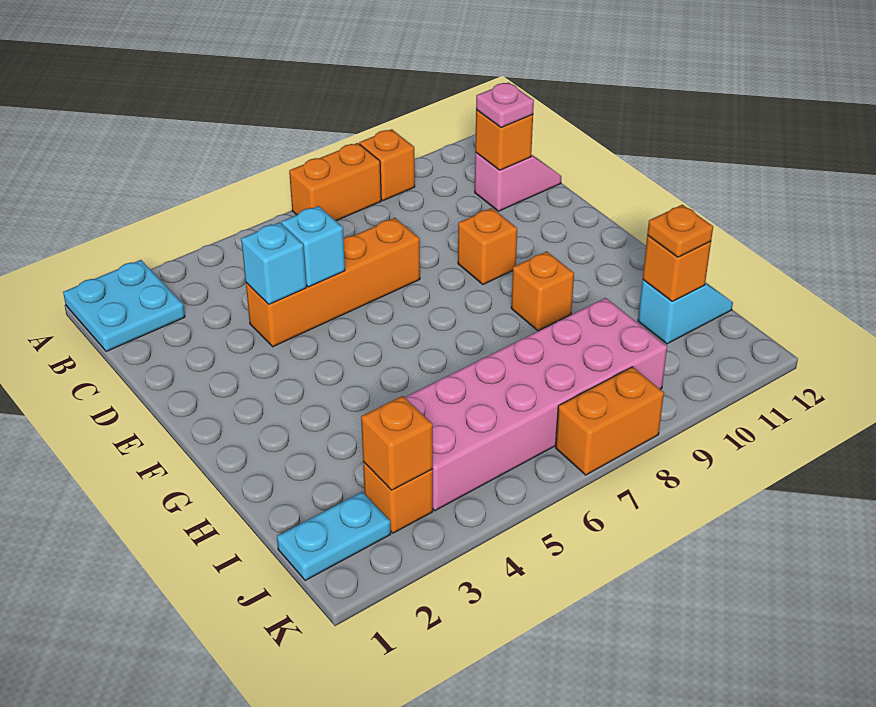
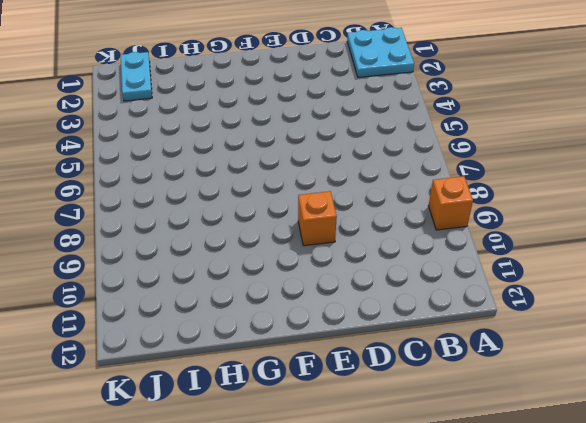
none -> orange brick A7:A8 level 1
none -> pink slope C11:C12 level 1 top 11
none -> orange brick D4:D7 level 1

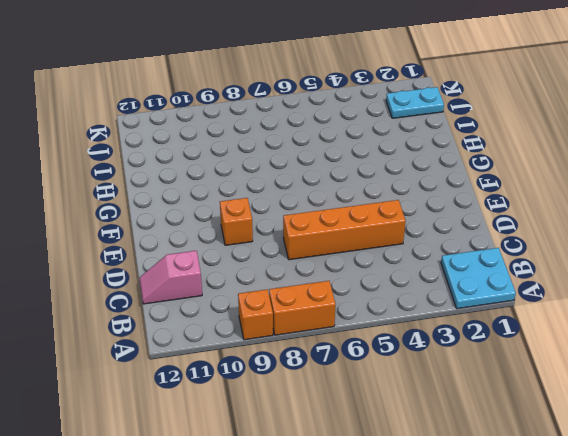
none -> orange brick G9 level 1
none -> pink brick I4:J9 level 1
none -> cyan slope I11:I12 level 1 top 11

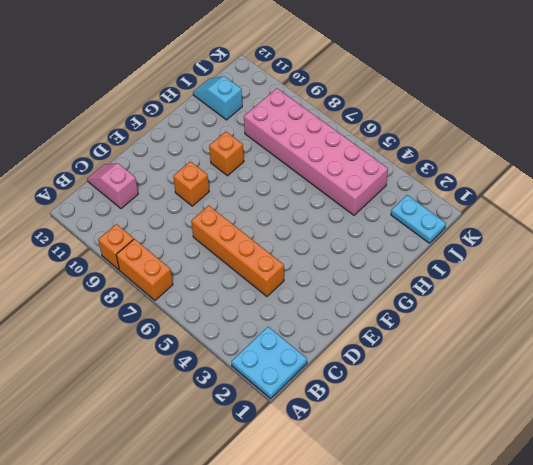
none -> orange brick J3 level 1
none -> orange brick K7:K8 level 1
none -> orange brick C11 level 2

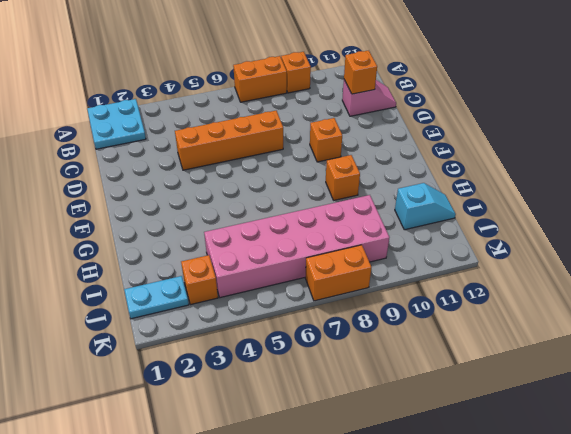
none -> cyan brick D4 level 2
none -> cyan brick D5 level 2
none -> orange brick I11 level 2

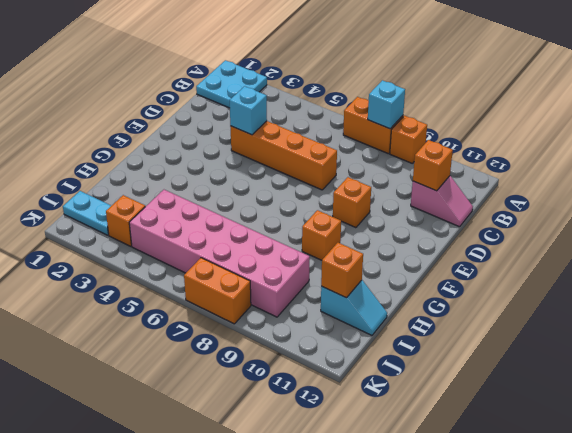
cyan brick A8 level 2 -> cyan brick D5 level 2
none -> orange brick J3 level 2
none -> pink plate C11 level 3
none -> orange plate I11 level 3

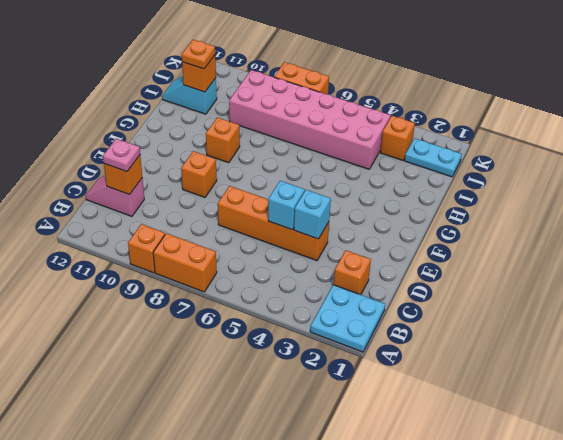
orange brick C2 level 1 -> orange brick J3 level 2

